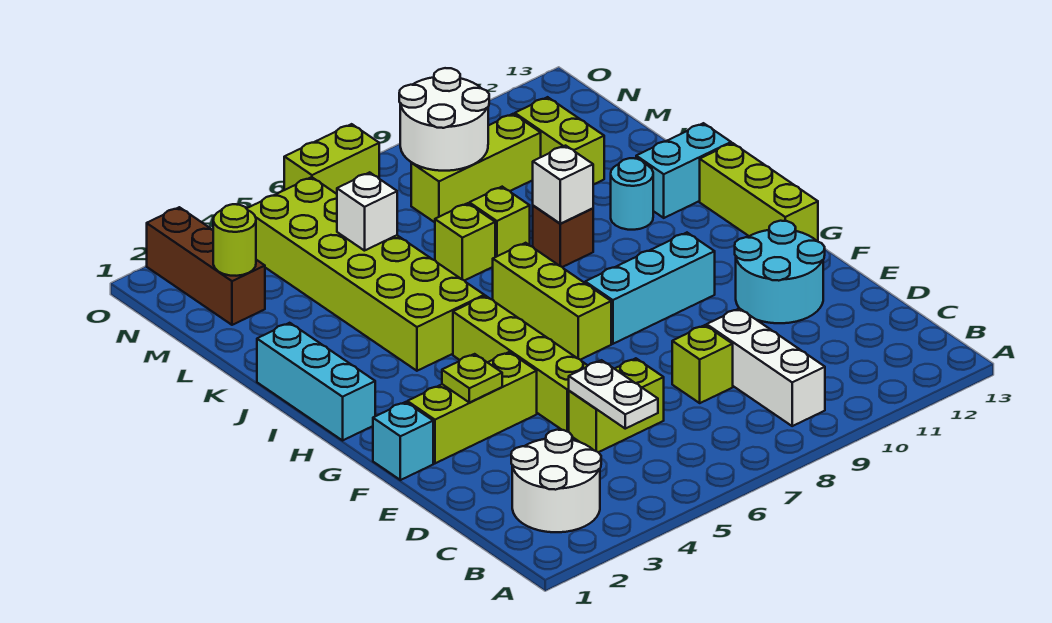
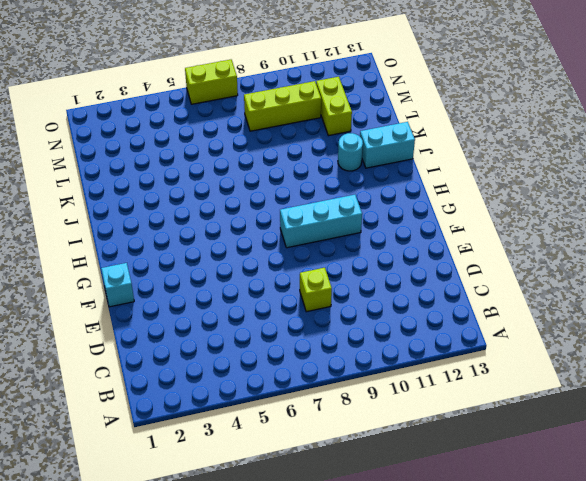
none -> white round brick B2:C3 level 1
none -> white brick B9:D9 level 1
none -> lime brick D5:D6 level 1

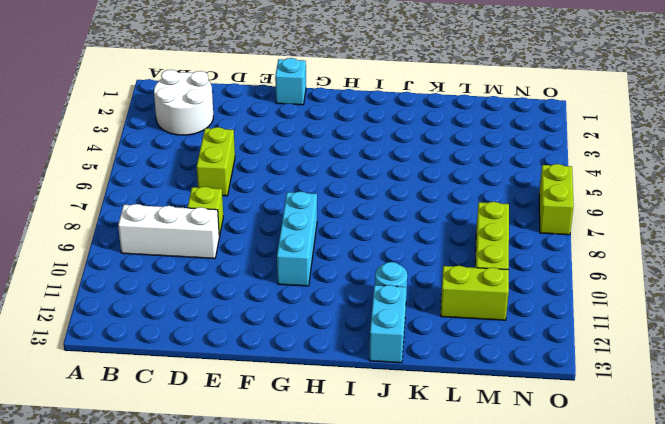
none -> lime brick E5:H5 level 1
none -> cyan round brick E11:F12 level 1
none -> lime brick F2:F4 level 1

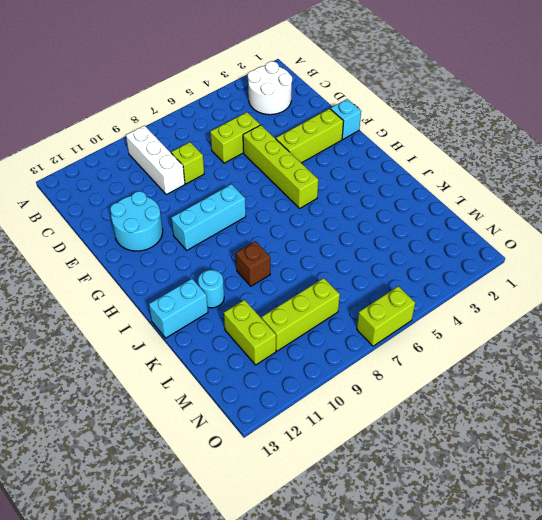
none -> lime brick G7:I7 level 1
none -> lime brick G13:I13 level 1
none -> cyan brick H1:J1 level 1

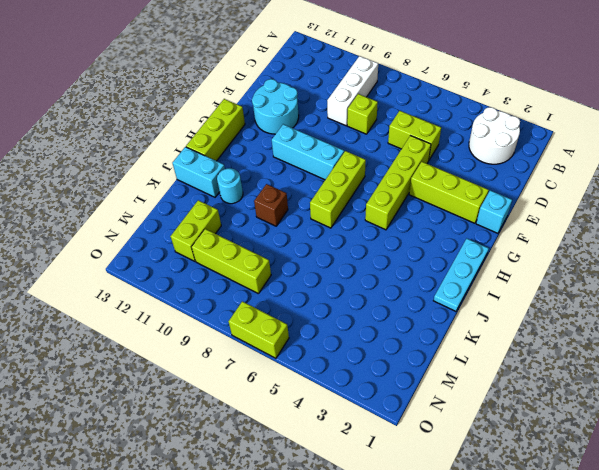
cyan plate H1:J1 level 1 -> cyan brick H1:J1 level 1
none -> lime brick I4:N5 level 1
none -> lime brick K7 level 1
none -> lime brick K8 level 1

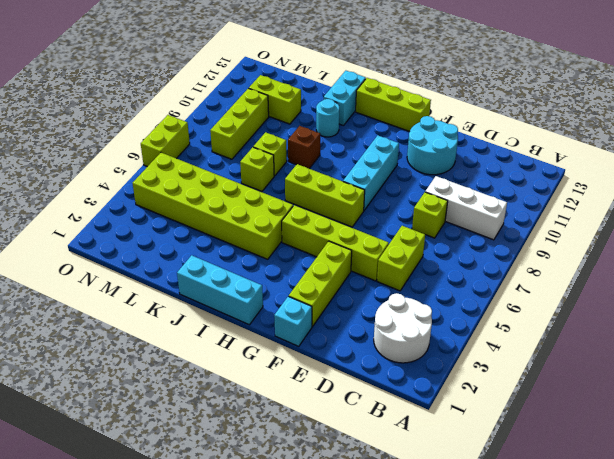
none -> brown brick M2:O2 level 1
none -> white plate C5:D5 level 2
none -> lime plate F3 level 2

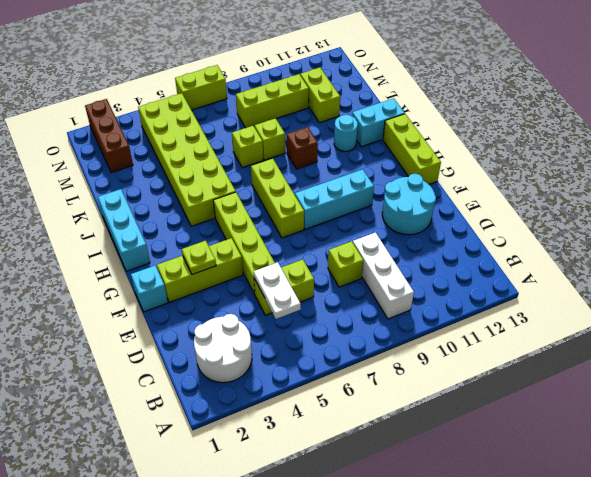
none -> white brick J9 level 2
none -> white brick L5 level 2
none -> lime round brick M2 level 2

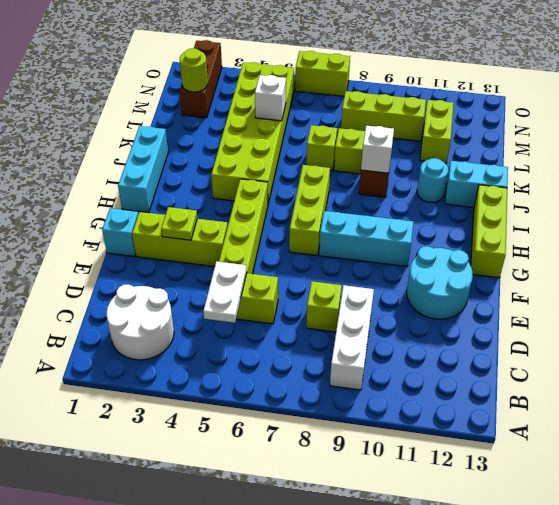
none -> white round brick M8:N9 level 2

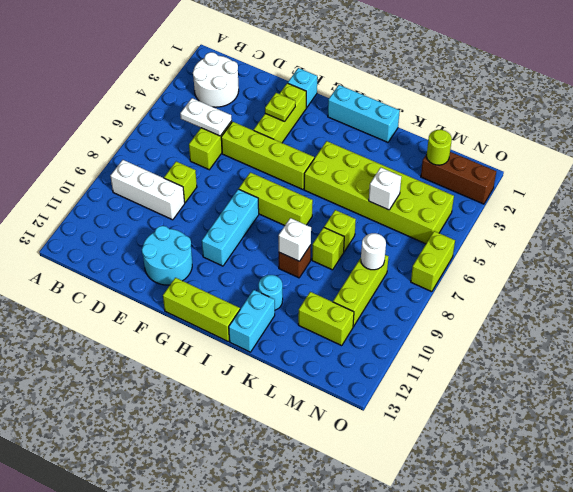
white round brick M8 level 2 -> white round brick M8:N9 level 2

